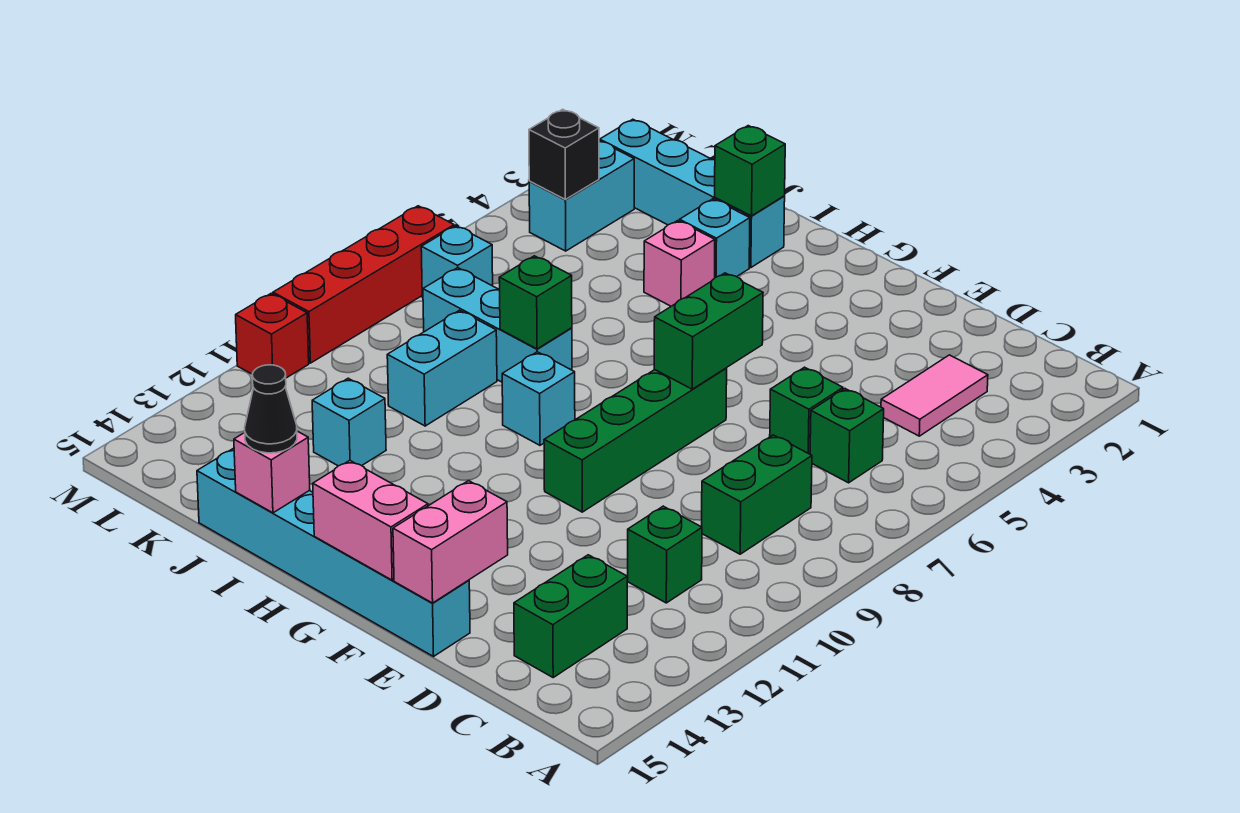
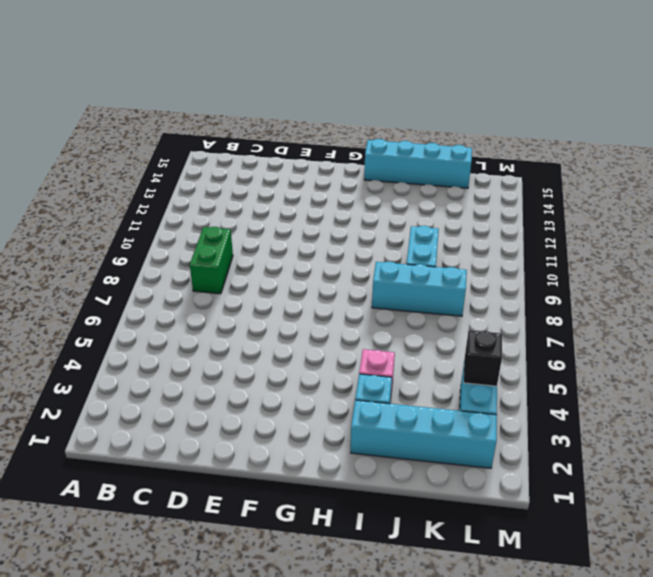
cyan brick H15:K15 level 1 -> cyan brick E15:J15 level 1
none -> pink tile C3:C4 level 1
none -> green brick C6 level 1
none -> green brick C11 level 1

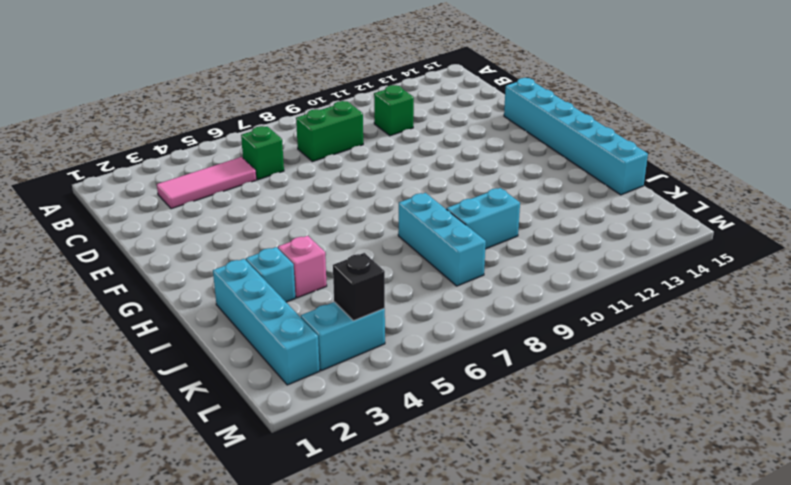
pink tile C3:C5 level 1 -> pink tile C3:C4 level 1
none -> green brick C13:C14 level 1
none -> green brick D6 level 1
none -> green brick F7:F10 level 1

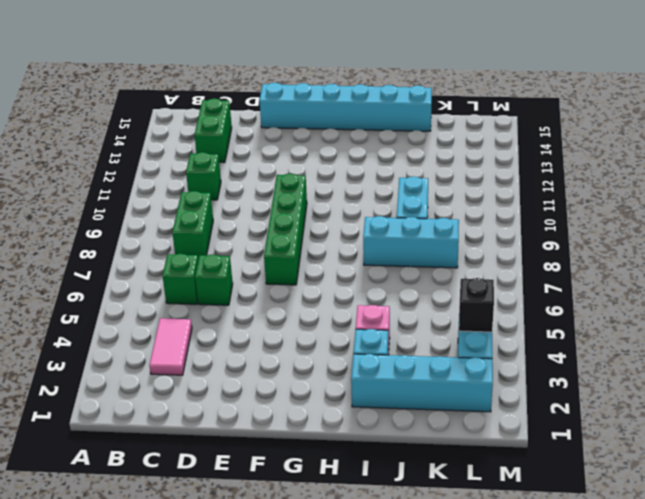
none -> cyan brick H9 level 1
none -> cyan brick J12 level 1
none -> cyan brick L7 level 1

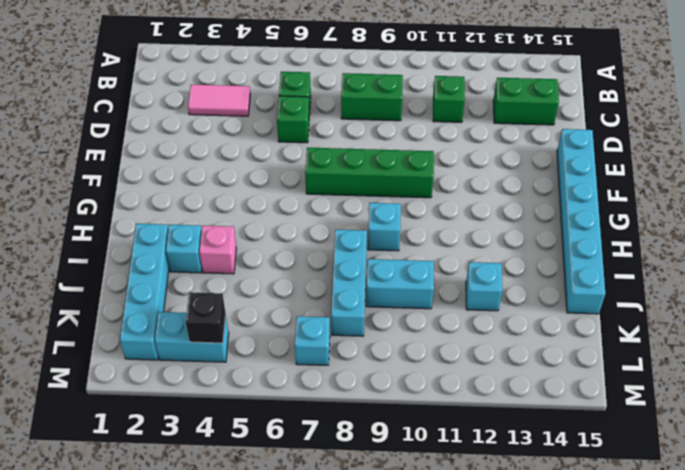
none -> red brick M7:M10 level 1
none -> red brick M11 level 1
none -> pink brick E14:E15 level 2

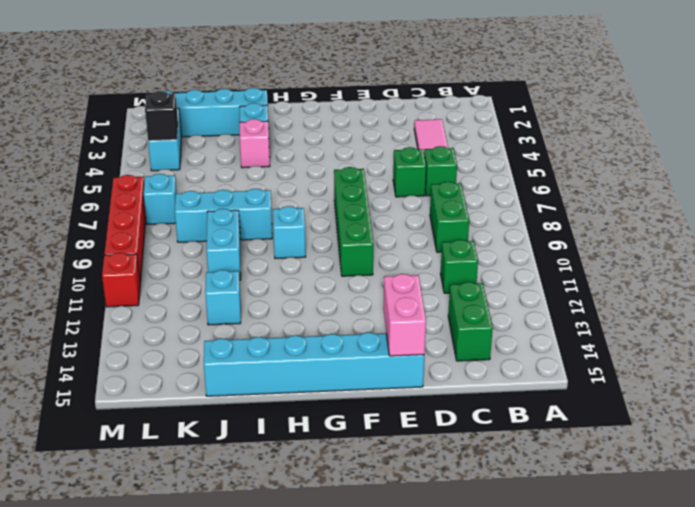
none -> green brick F6:F7 level 2
none -> pink brick F15:G15 level 2
none -> green brick I2 level 2

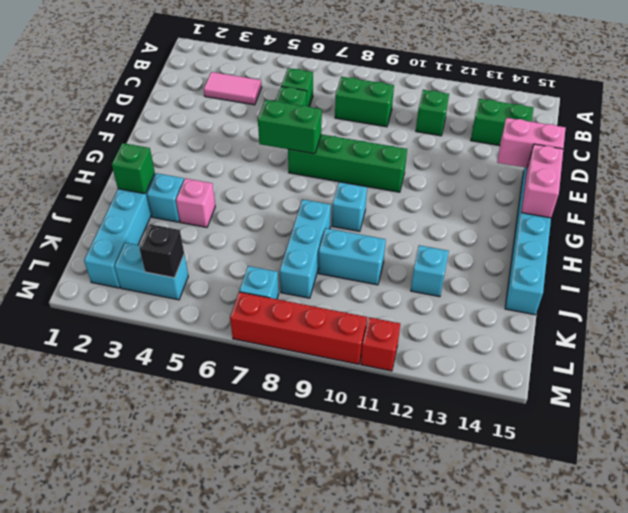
none -> green brick I8 level 2
none -> pink brick I15 level 2
none -> black cone I15 level 3

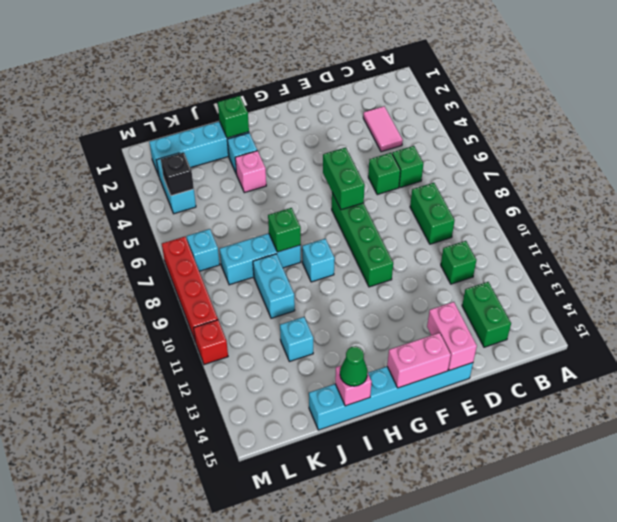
green cone I15 level 3 -> black cone I15 level 3

